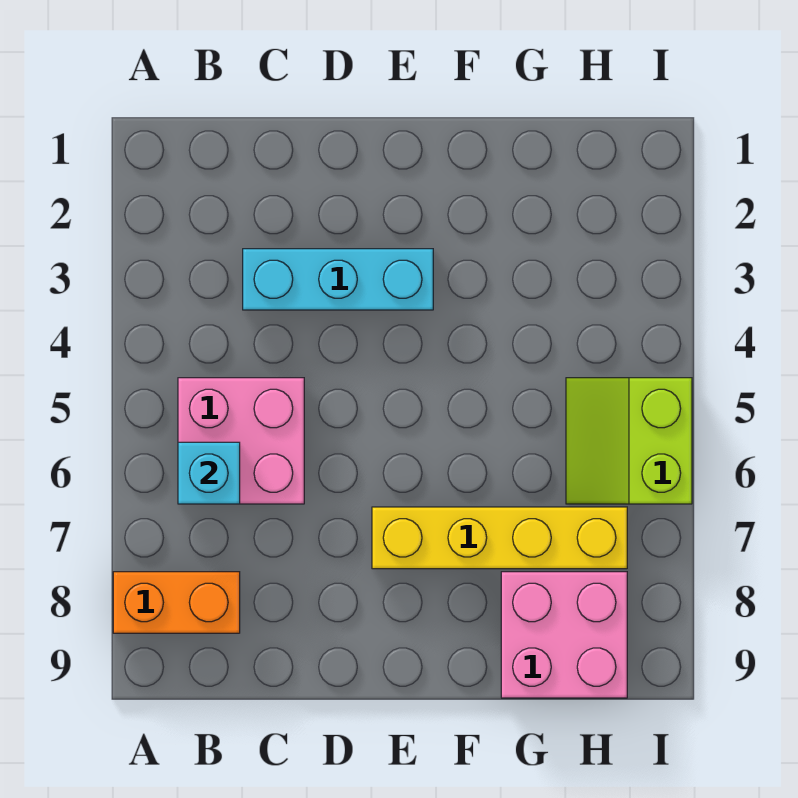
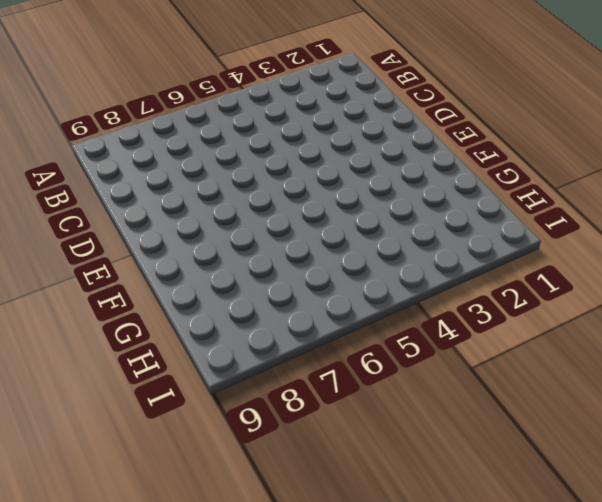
none -> orange brick A8:B8 level 1
none -> pink brick B5:C6 level 1

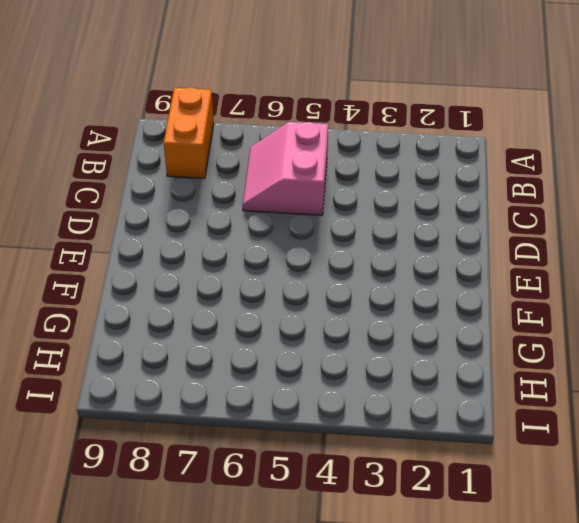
pink slope B5:C6 level 1 top 5 -> pink brick B5:C6 level 1
none -> cyan brick C3:E3 level 1
none -> yellow brick E7:H7 level 1

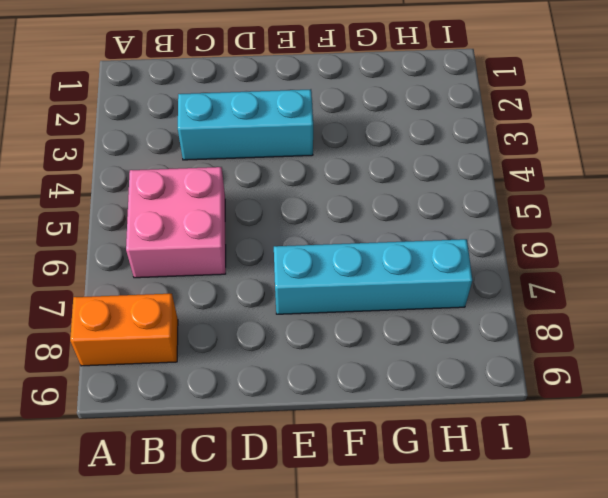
cyan brick E7:H7 level 1 -> yellow brick E7:H7 level 1
none -> pink brick G8:H9 level 1
none -> lime slope H5:I6 level 1 top I

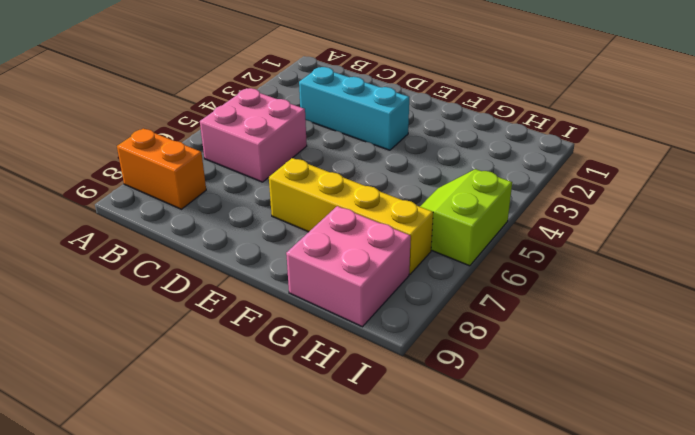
none -> cyan brick B6 level 2

